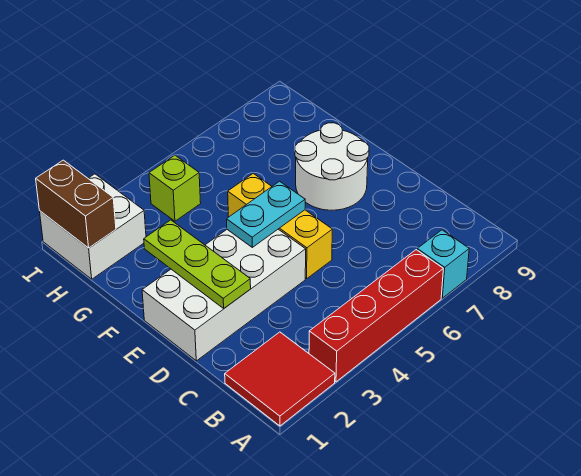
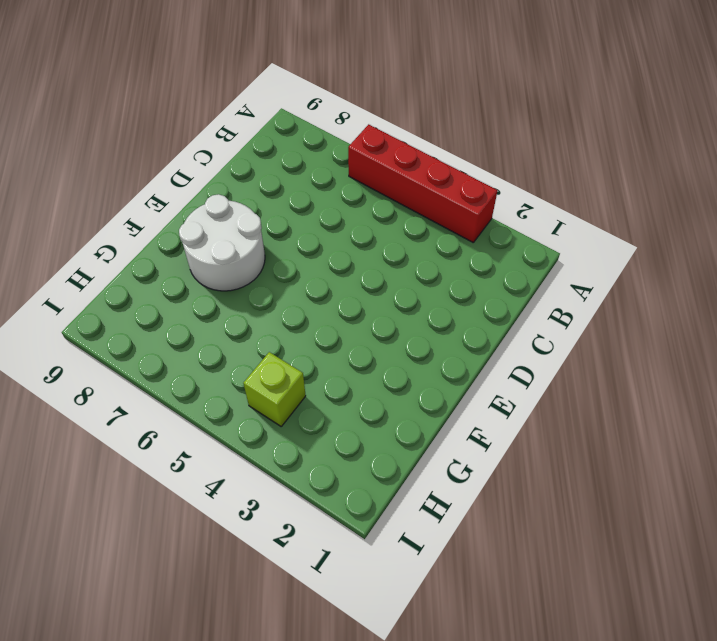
none -> red tile A1:B2 level 1
none -> cyan brick A7 level 1

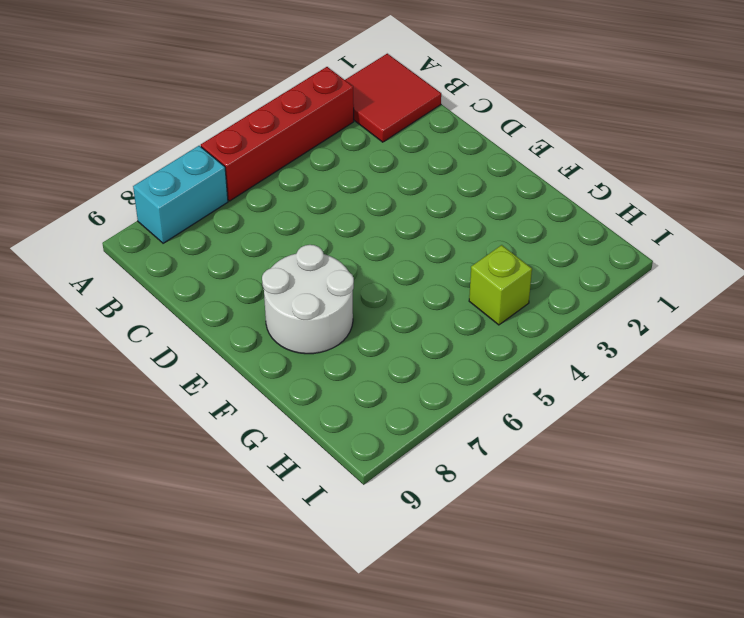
cyan brick A7:A8 level 1 -> cyan brick A7 level 1
none -> white brick D1:E4 level 1
none -> yellow brick D5:F5 level 1

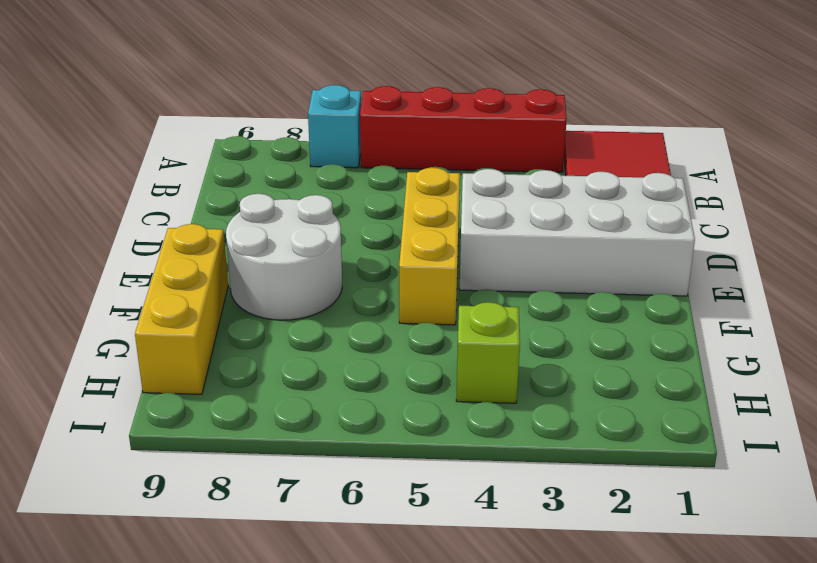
yellow brick F9:H9 level 1 -> none
none -> white brick H1:I2 level 1
none -> lime plate D2:F2 level 2

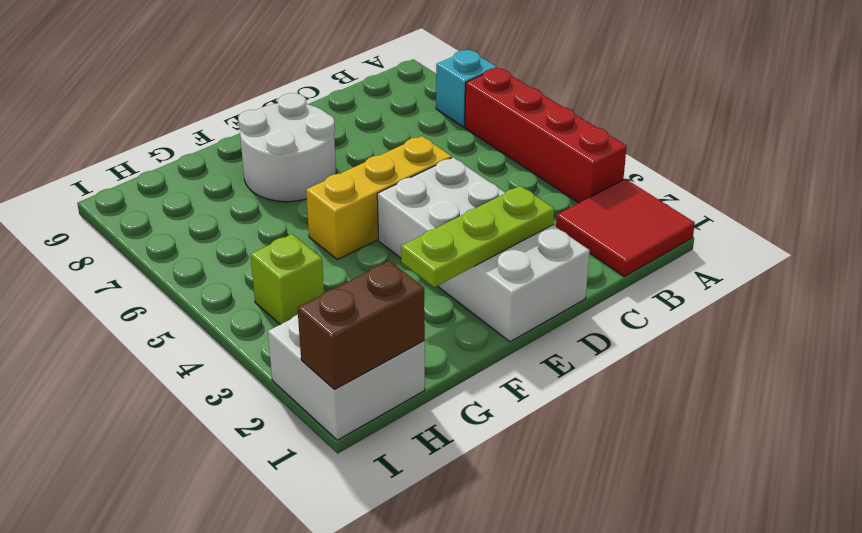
none -> cyan plate E4:E5 level 2

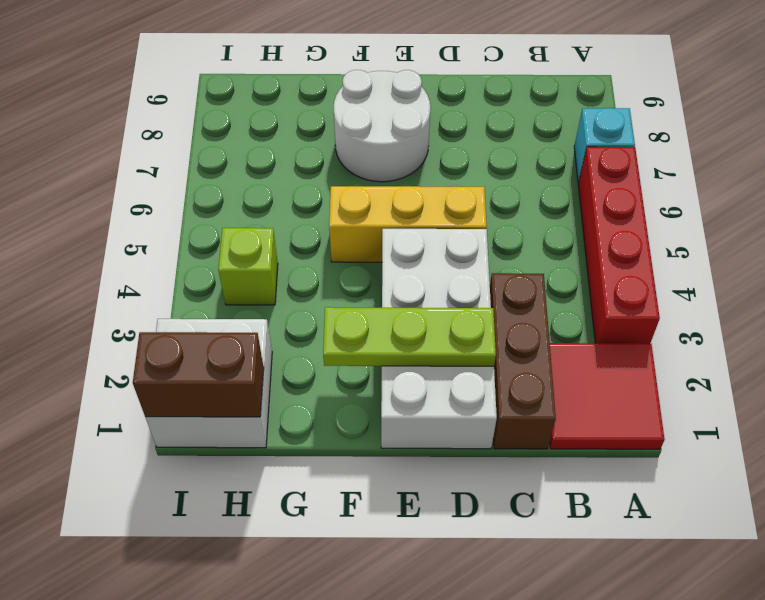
brown brick C1:C3 level 1 -> none
none -> cyan plate E4:E5 level 2

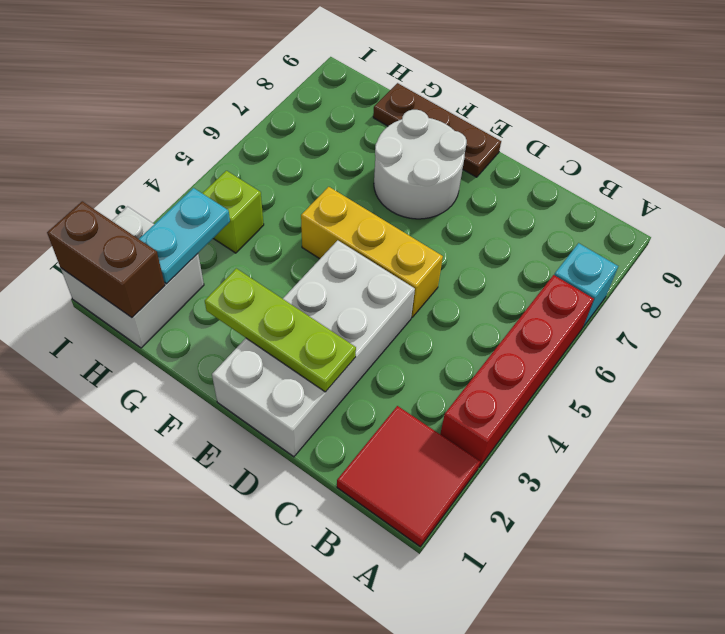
brown plate E9:G9 level 1 -> none
cyan plate H2:H3 level 2 -> cyan plate E4:E5 level 2

